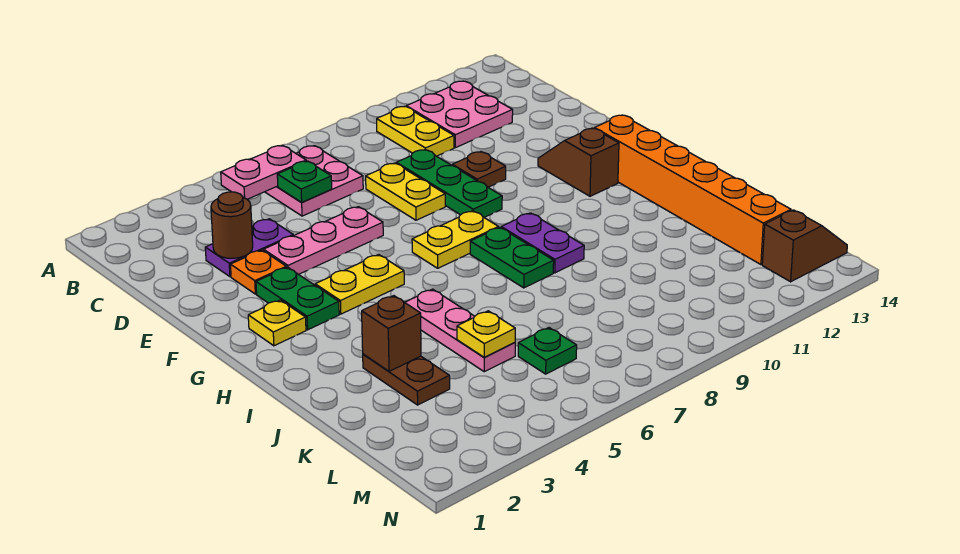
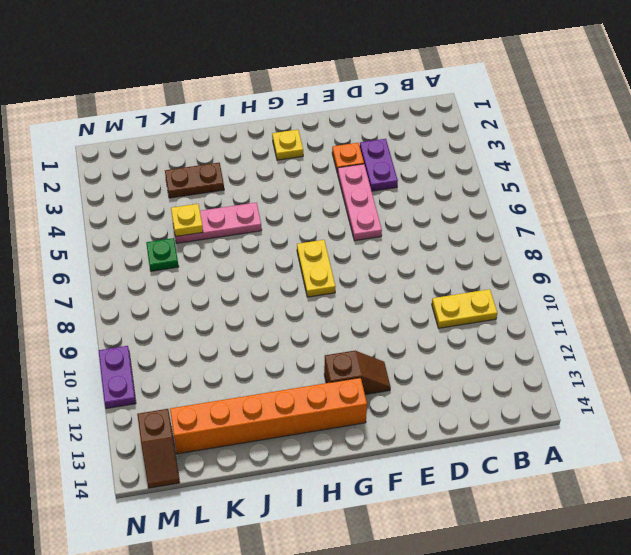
purple plate N10:N11 level 1 -> purple plate H9:I9 level 1
none -> pink plate B6:C7 level 1
none -> pink plate B11:C12 level 1
none -> yellow plate D8:E8 level 1

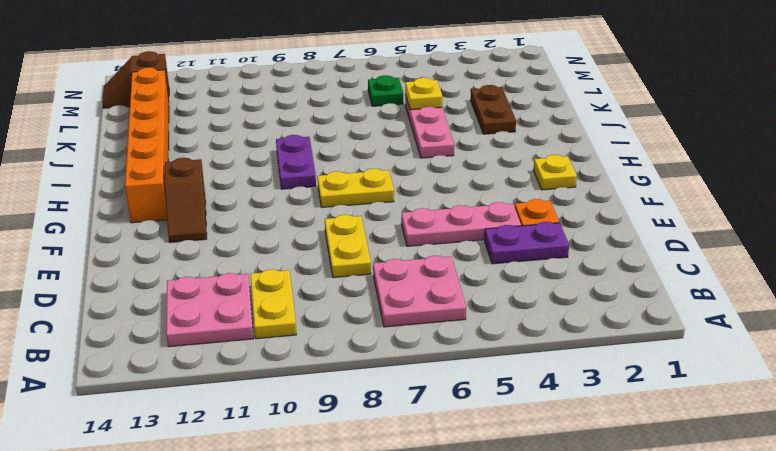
none -> green plate D9:F9 level 1
none -> brown plate E10 level 1
none -> green plate F3:G3 level 1

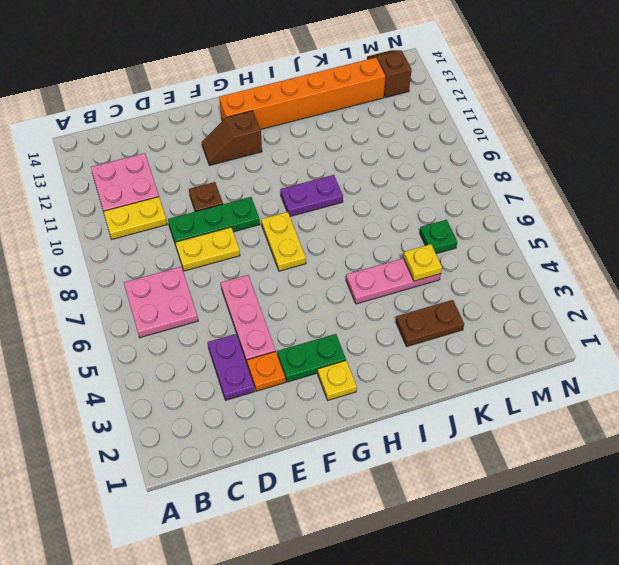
none -> yellow plate G4:G5 level 1
none -> green plate H8:I8 level 1
none -> pink plate B5:B6 level 2

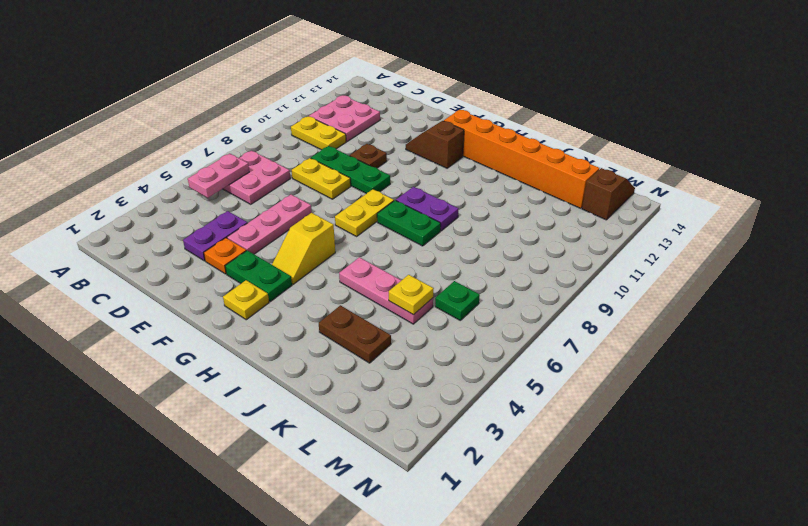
yellow slope G4:G5 level 1 top 5 -> yellow plate G4:G5 level 1
none -> green plate C6 level 2
none -> brown round brick D3 level 2
none -> brown brick J3 level 2

